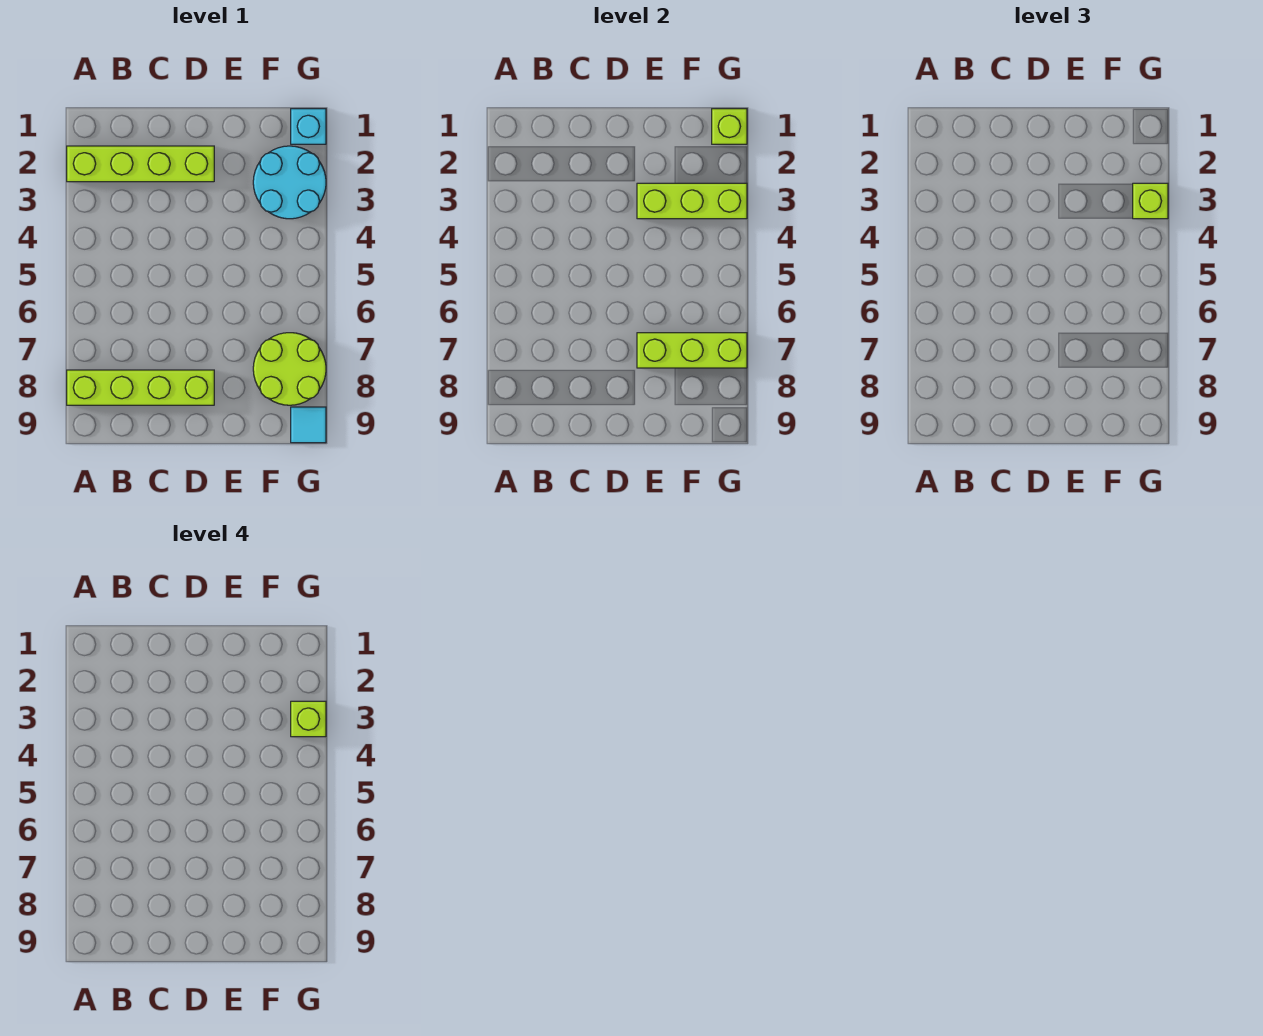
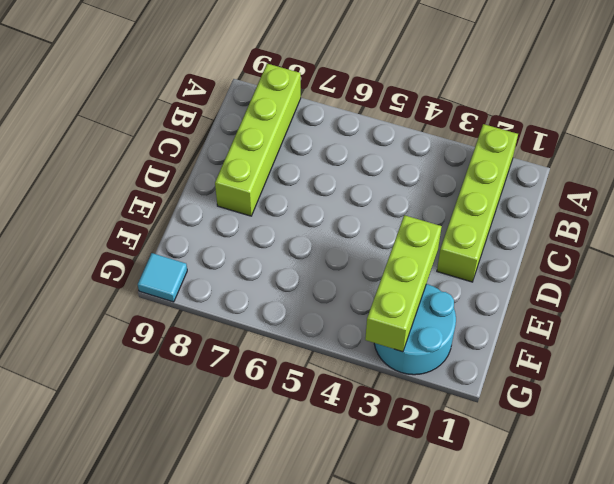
none -> lime round brick F7:G8 level 1
none -> cyan brick G1 level 1

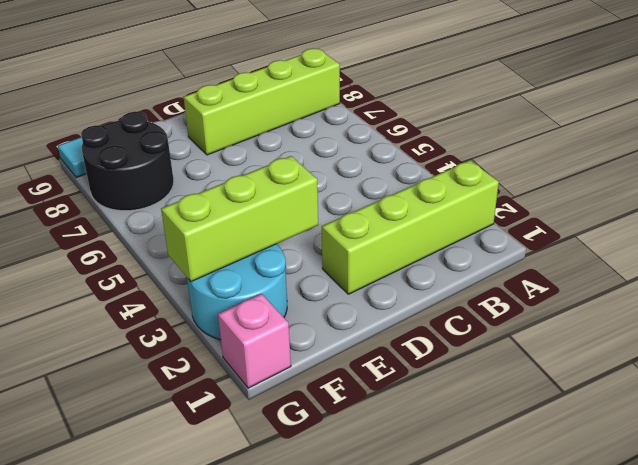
black round brick F7:G8 level 1 -> lime round brick F7:G8 level 1
pink brick G1 level 1 -> cyan brick G1 level 1
none -> lime brick E7:G7 level 2
none -> lime brick G1 level 2

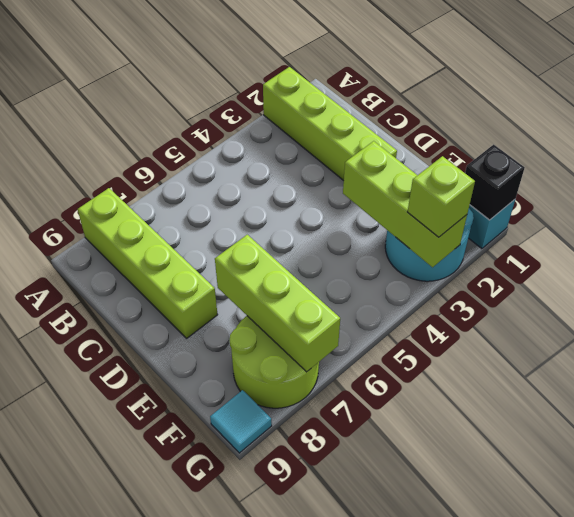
black brick G1 level 2 -> lime brick G1 level 2
none -> lime brick G3 level 4

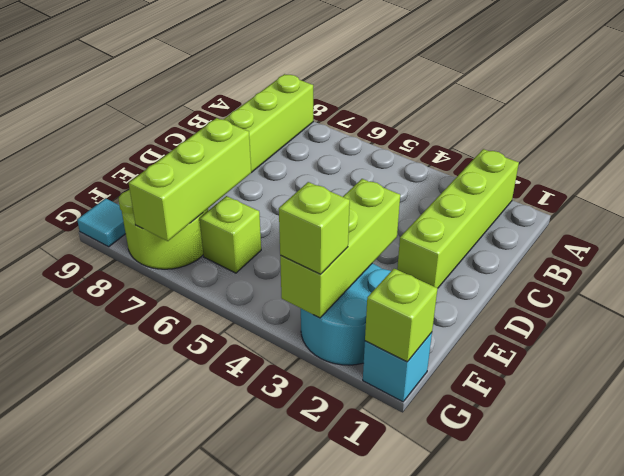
lime brick F6 level 1 -> lime brick G3 level 4

